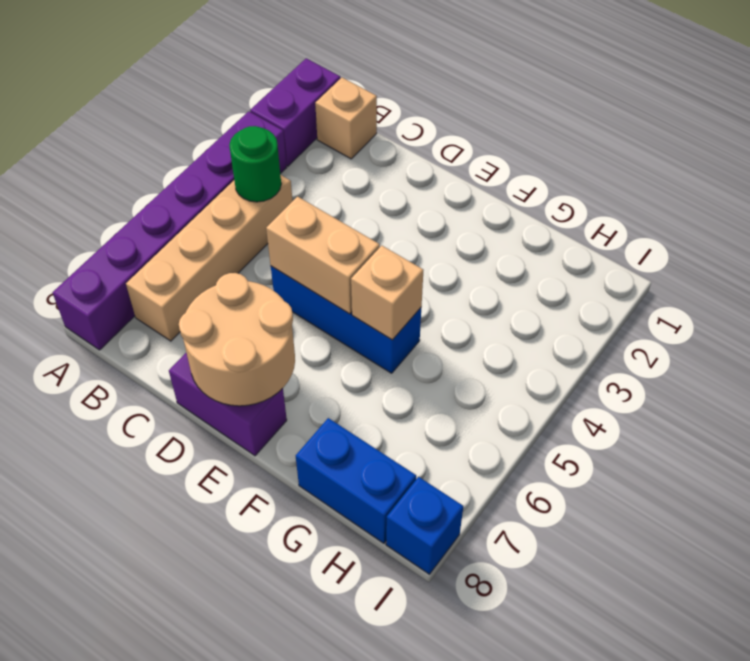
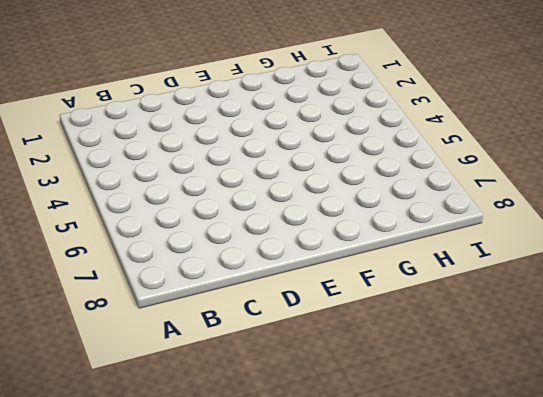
none -> purple brick A1:A2 level 1
none -> purple brick A3:A8 level 1
none -> tan brick B1 level 1

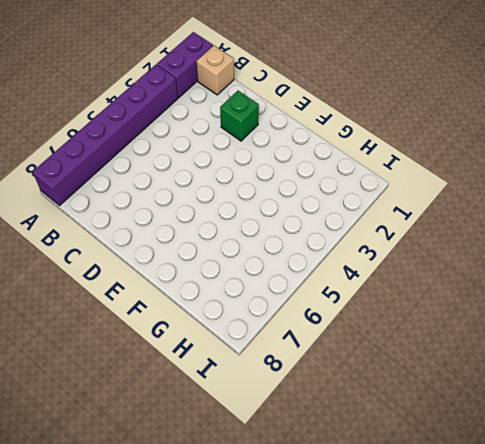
green brick D2 level 1 -> none
none -> tan brick B4:B7 level 1
none -> blue brick D5:F5 level 1
none -> purple brick D8:E8 level 1

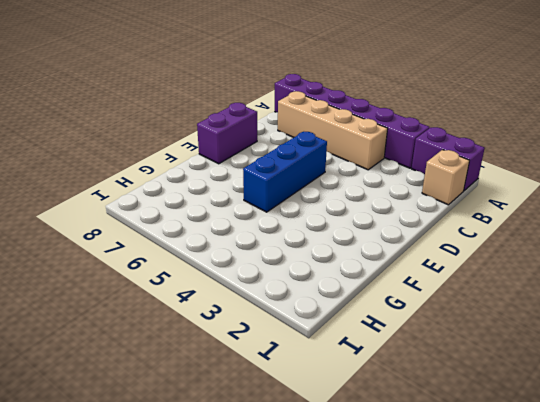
none -> blue brick G8:H8 level 1
none -> blue brick I8 level 1
none -> green round brick B4 level 2

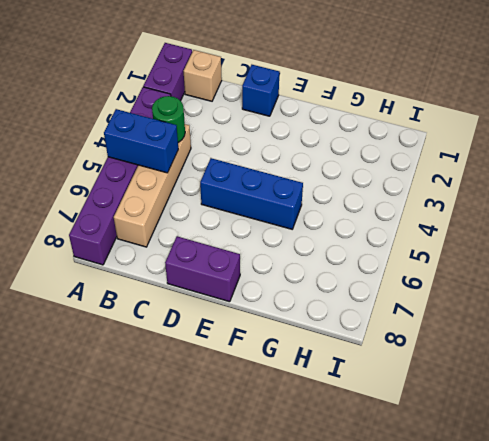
blue brick A5:B5 level 2 -> blue brick G8:H8 level 1
blue brick D1 level 1 -> blue brick I8 level 1
none -> tan brick D5:E5 level 2
none -> tan round brick D7:E8 level 2
none -> tan brick F5 level 2

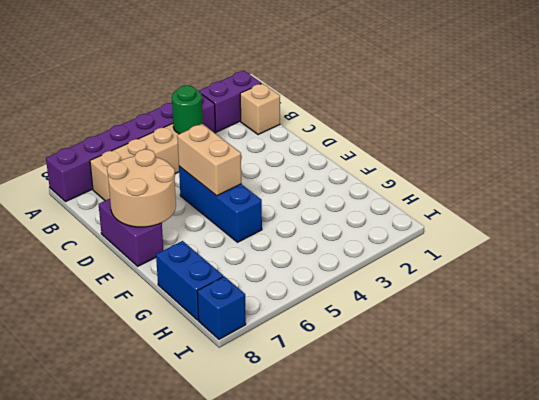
none -> tan brick F5 level 2

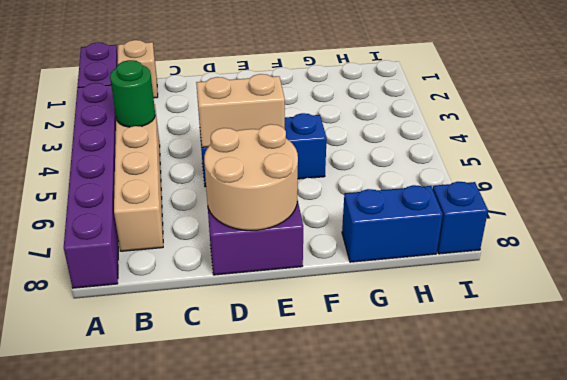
none -> tan brick F5 level 2

